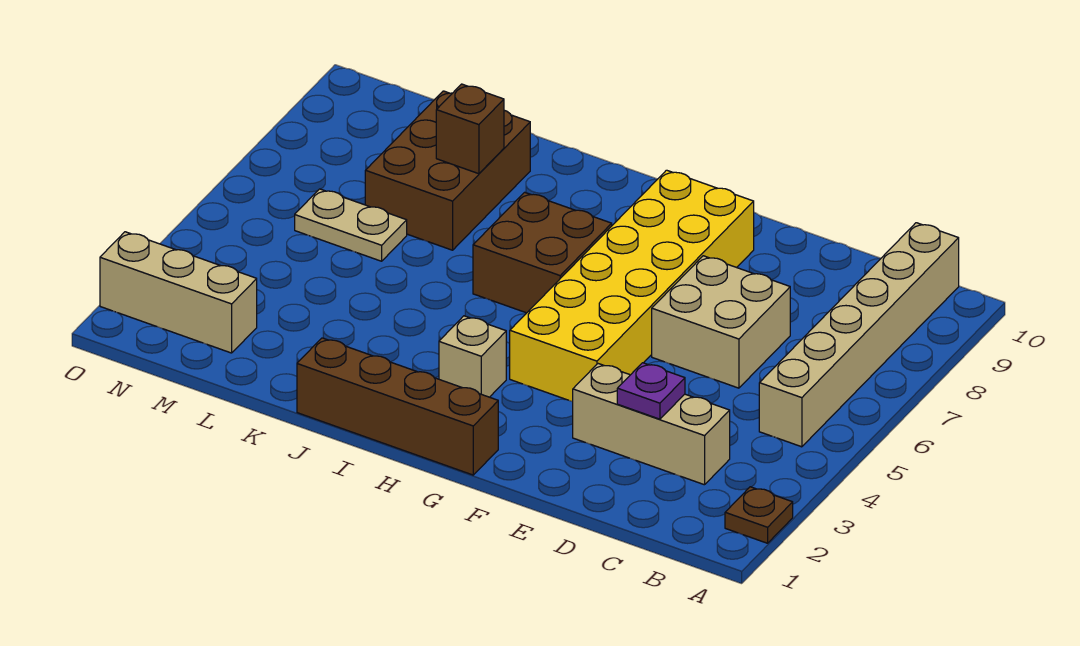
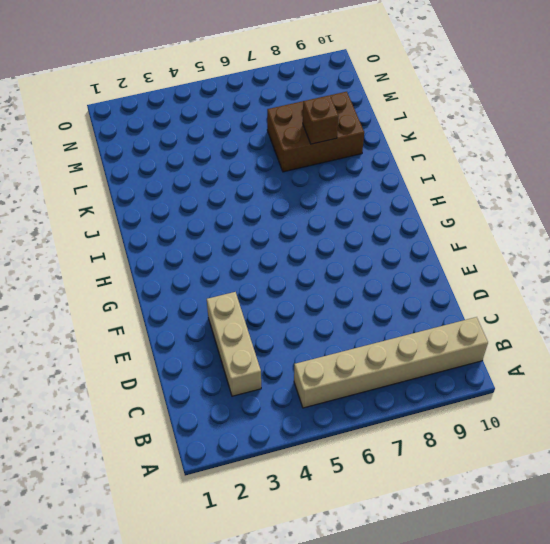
none -> brown plate A2 level 1
none -> tan brick D6:E7 level 1
none -> yellow brick F4:G9 level 1

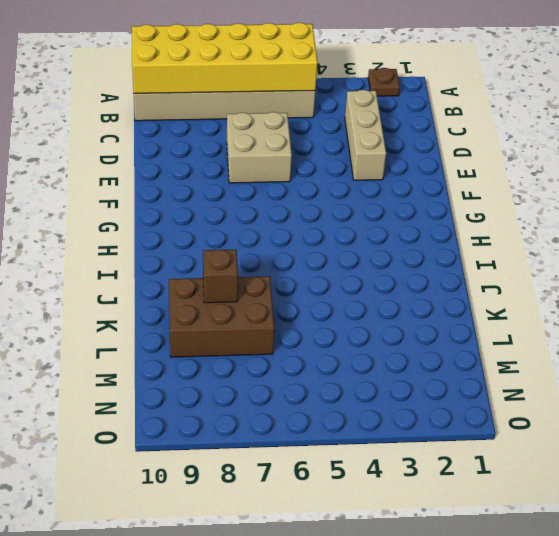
yellow brick A5:B10 level 2 -> yellow brick F4:G9 level 1
none -> brown brick G1:J1 level 1
none -> tan brick H3 level 1
none -> brown brick H6:I7 level 1

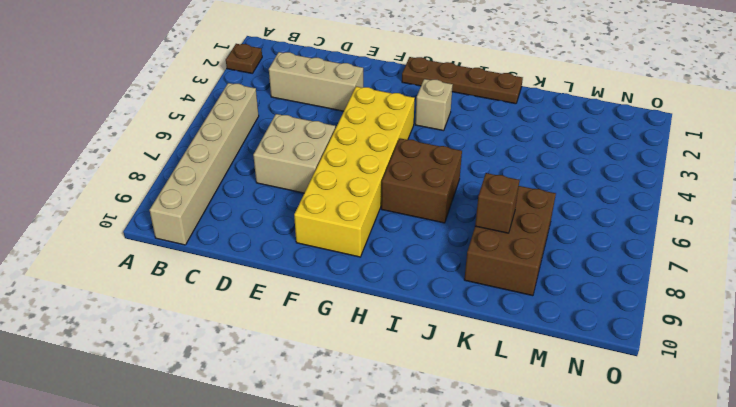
brown plate G1:J1 level 1 -> brown brick G1:J1 level 1
none -> tan plate L6:M6 level 1
none -> tan brick M2:O2 level 1
none -> purple plate D3 level 2

